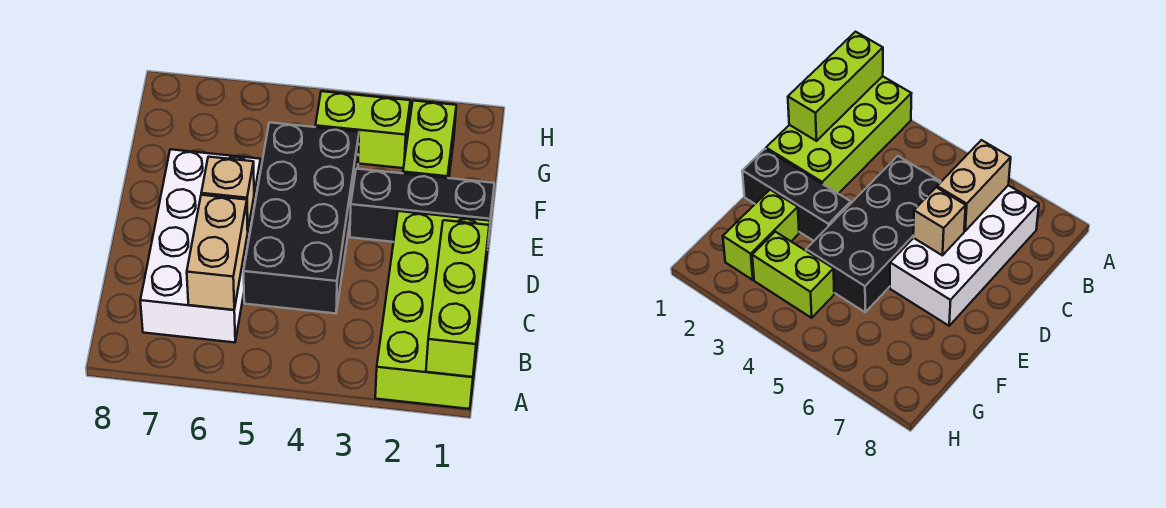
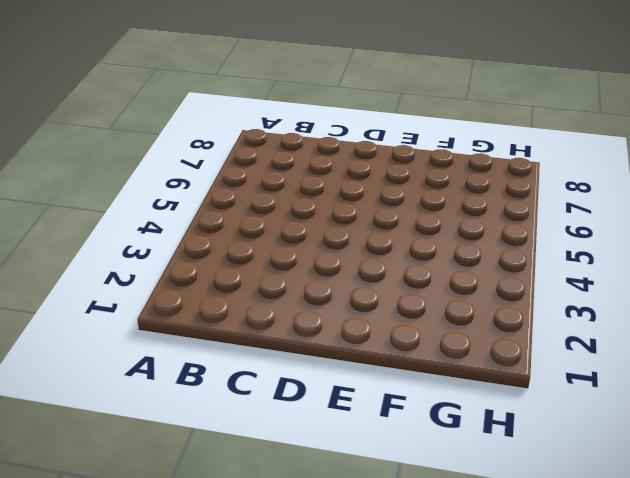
none -> lime brick A1:D2 level 1
none -> white brick B6:E7 level 1

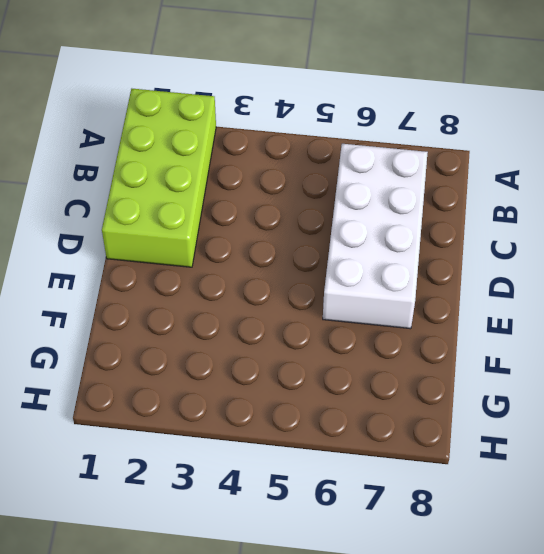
none -> black brick C4:F5 level 1
none -> black brick E1:E3 level 1

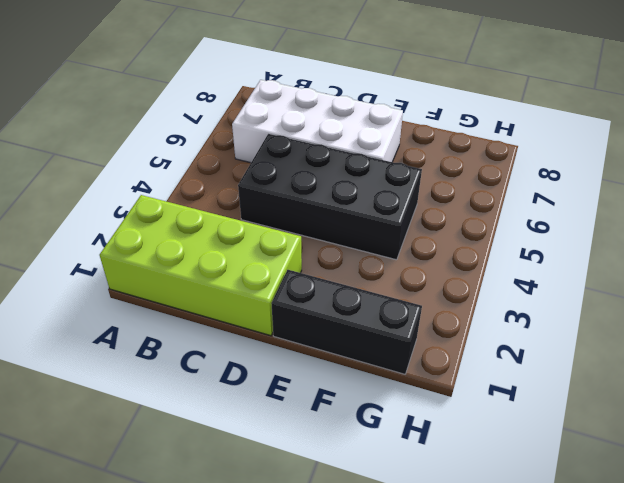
black brick E1:G1 level 1 -> black brick E1:E3 level 1
none -> lime brick F2:G2 level 1
none -> lime brick G3:G4 level 1

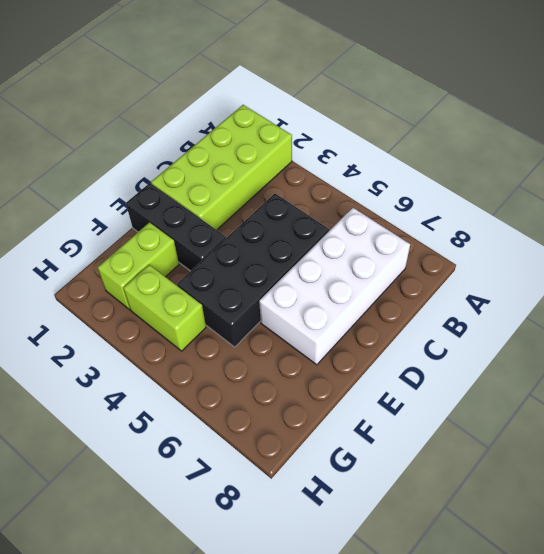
none -> lime brick A1:C1 level 2
none -> tan brick B6:C6 level 2

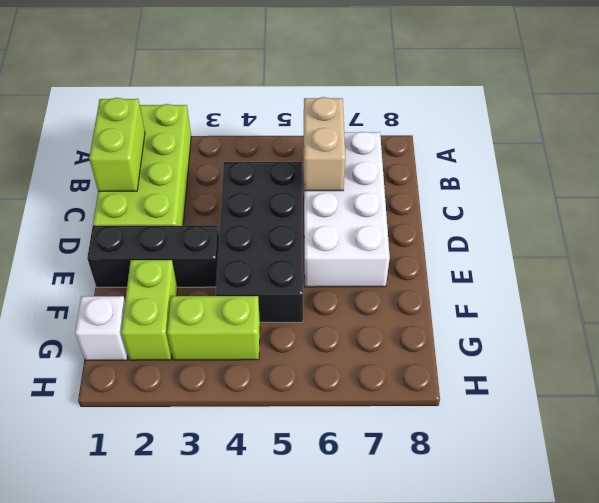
lime brick B1:C1 level 2 -> lime brick A1:C1 level 2
white brick G1 level 1 -> none
none -> tan brick D6 level 2

